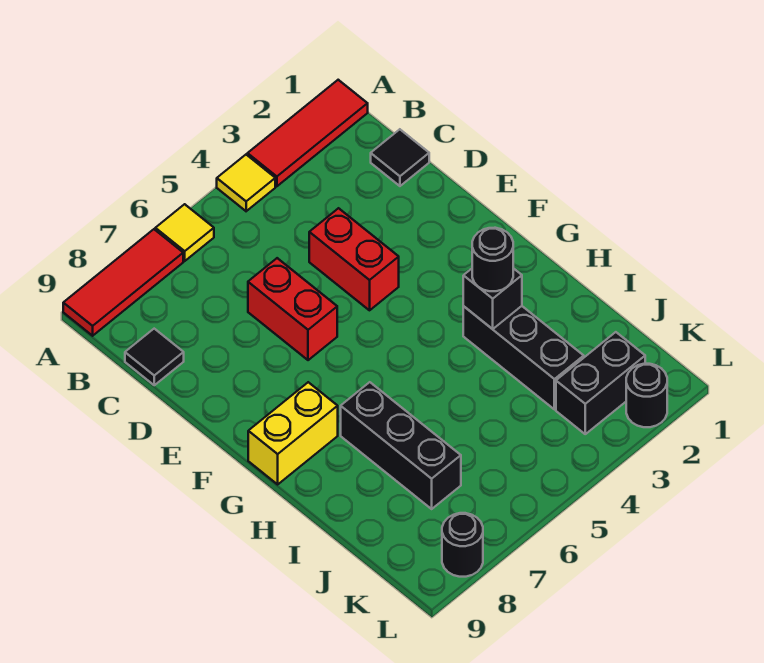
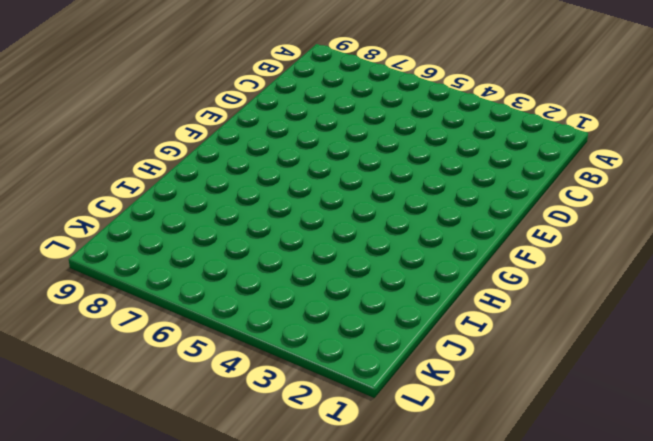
none -> red tile A1:A3 level 1
none -> yellow tile A4 level 1
none -> yellow tile A6 level 1

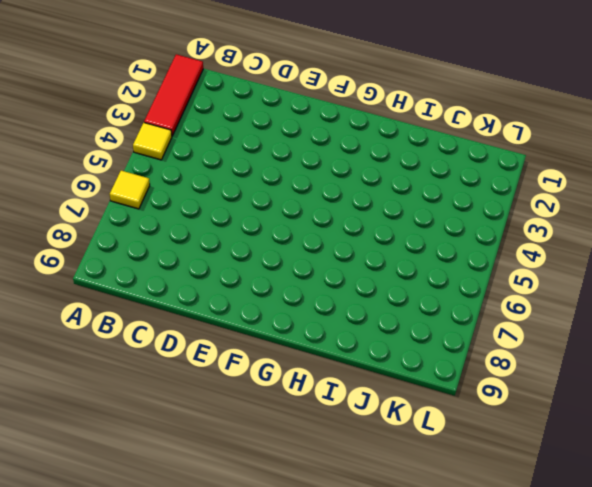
none -> red tile A7:A9 level 1
none -> black tile C1 level 1
none -> black tile C9 level 1

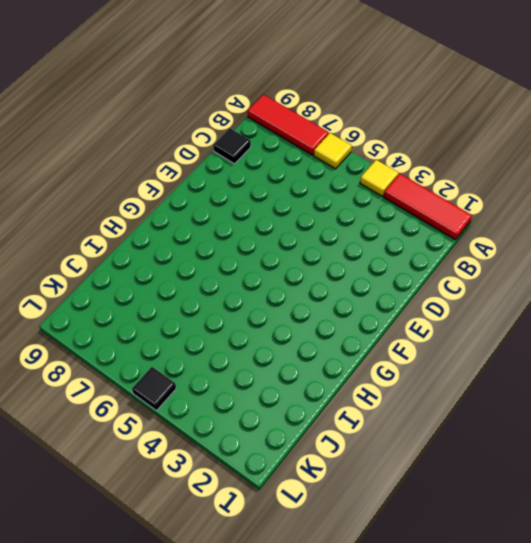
black tile L5 level 1 -> black tile C1 level 1
none -> red brick D4:E4 level 1
none -> red brick D6:E6 level 1
none -> yellow brick G8:G9 level 1

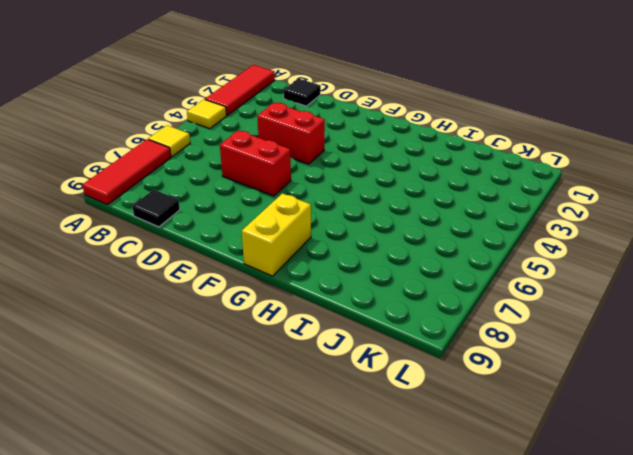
none -> black brick H3:J3 level 1
none -> black brick H7:J7 level 1
none -> black brick K2:K3 level 1

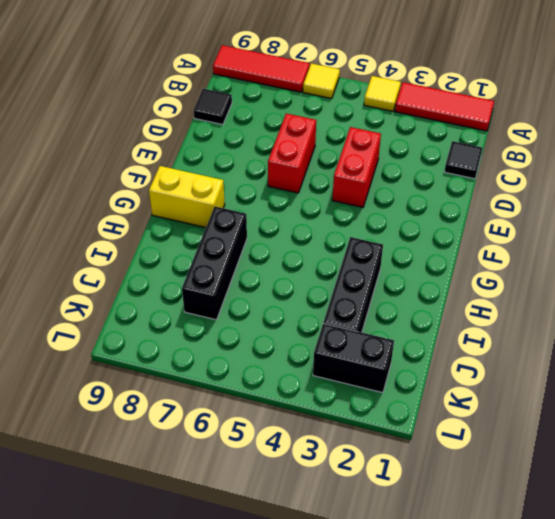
none -> black round brick L2 level 1
none -> black round brick L8 level 1
none -> black brick H3 level 2

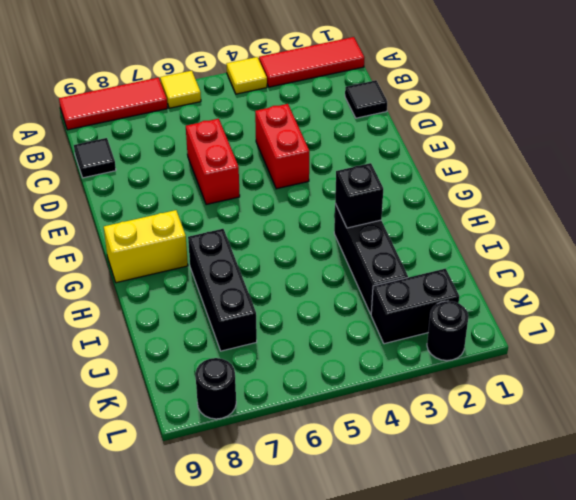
none -> black round brick H3 level 3

